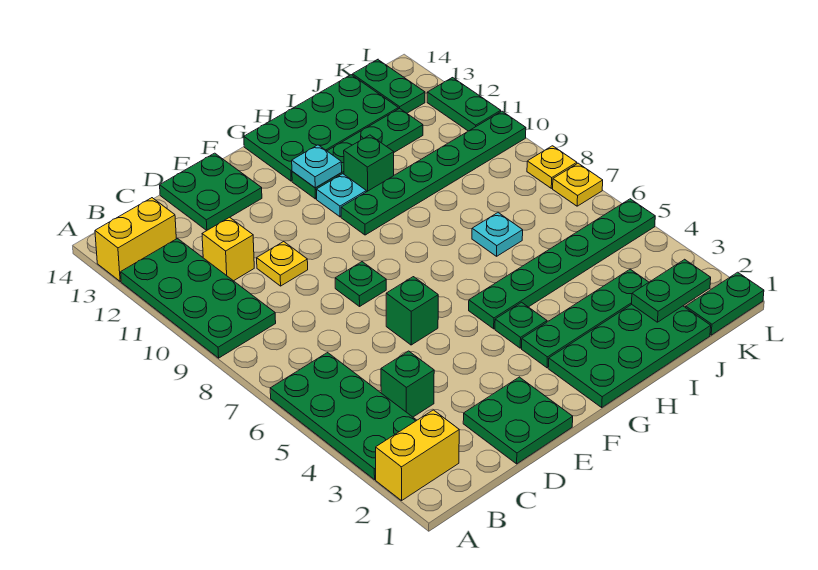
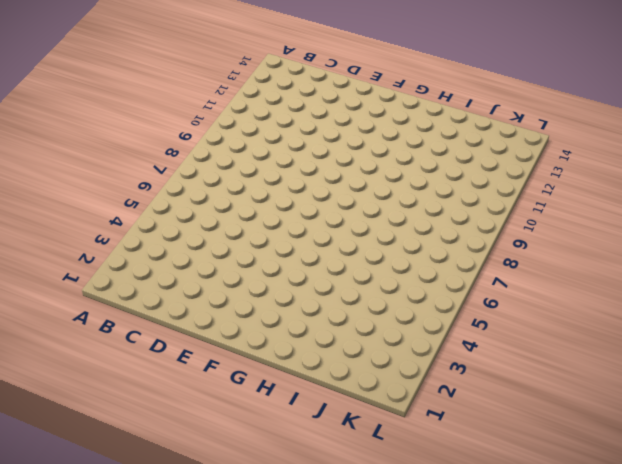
none -> yellow brick A2:B2 level 1
none -> green plate A3:B6 level 1
none -> green plate A9:B12 level 1

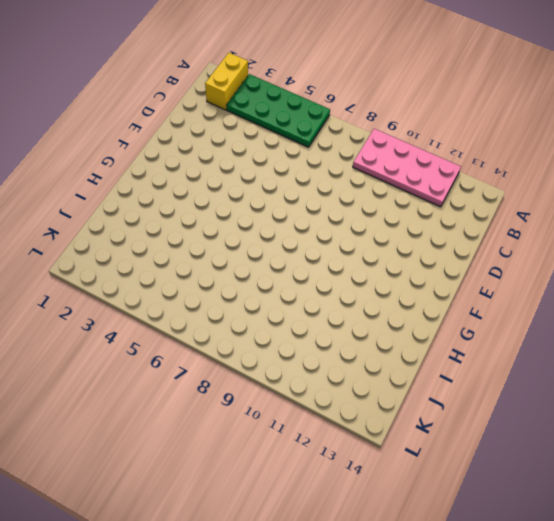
pink plate A9:B12 level 1 -> green plate A9:B12 level 1
none -> yellow brick A13:B13 level 1
none -> green brick C4 level 1
none -> yellow brick C11 level 1

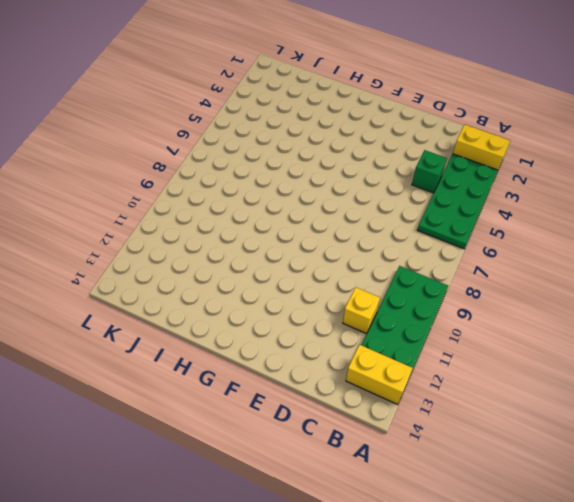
none -> green plate D1:E2 level 1
none -> yellow plate D10 level 1
none -> green plate D13:E14 level 1

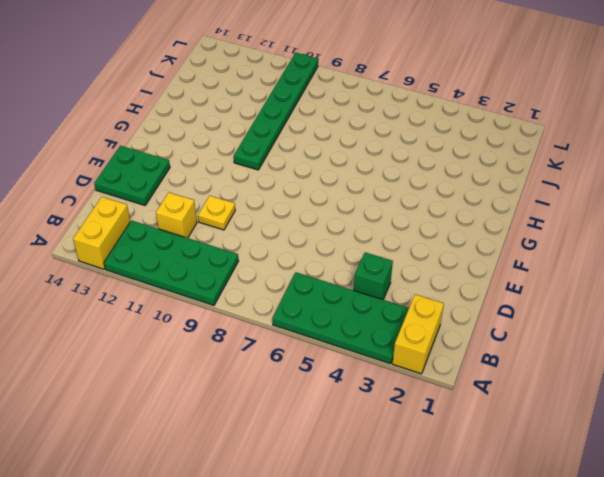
none -> green plate D1:E2 level 1
none -> green brick E6 level 1
none -> green plate E8 level 1

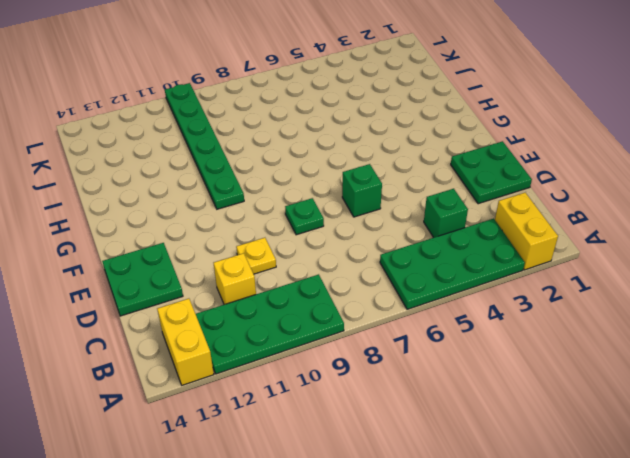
none -> green plate G1:J2 level 1
none -> green plate G3:J3 level 1
none -> green plate G4 level 1

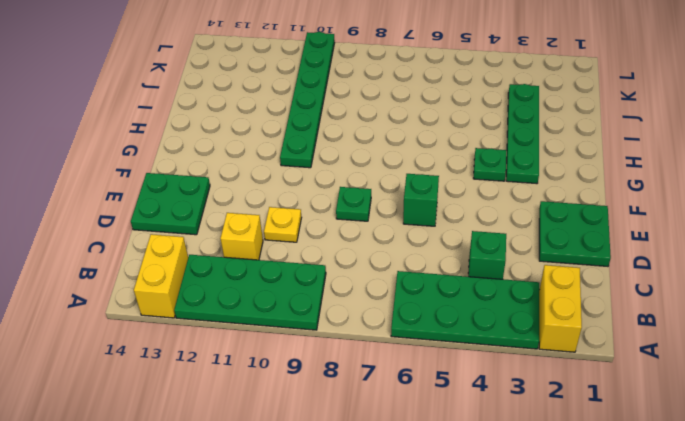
none -> green plate G1:J2 level 1
none -> green plate G5:L5 level 1
none -> cyan plate G11 level 1

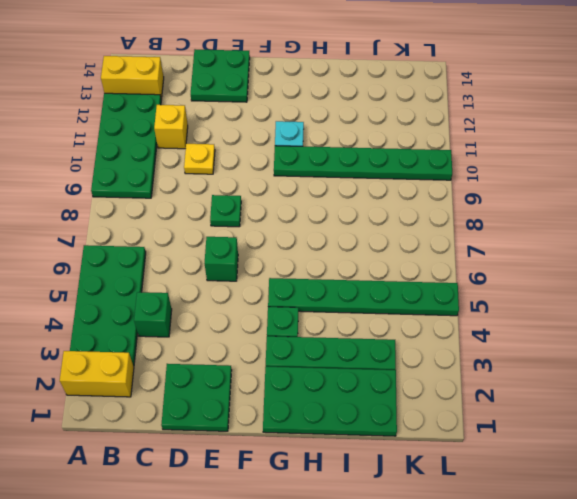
none -> green plate G12:J12 level 1
none -> green plate G13:J14 level 1
none -> green brick H11 level 1

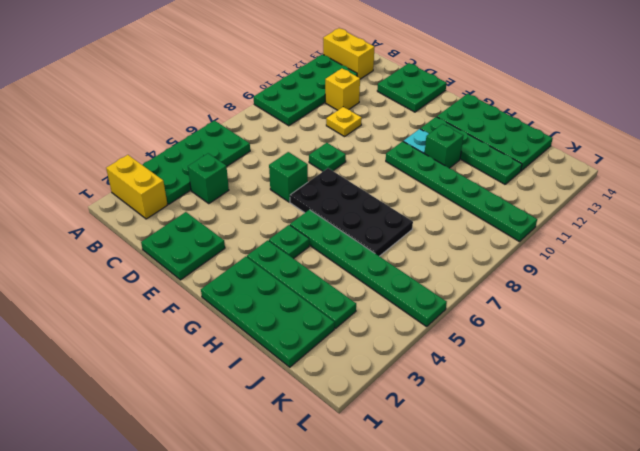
black plate F6:I7 level 1 -> cyan plate I7 level 1
none -> green plate K1:L1 level 1
none -> green plate K13:K14 level 1
none -> yellow plate L7 level 1

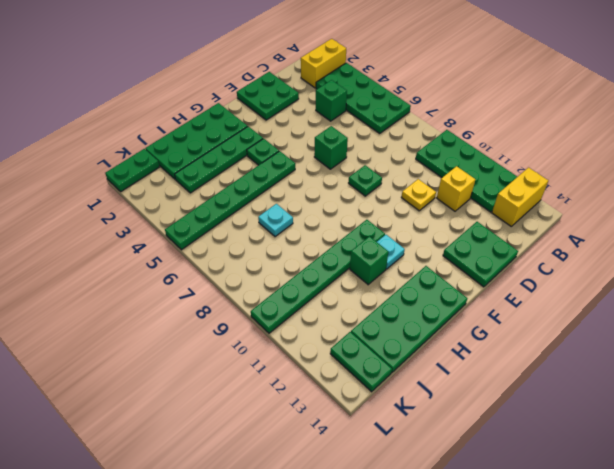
none -> green plate G12:J12 level 1
none -> yellow plate L7 level 1
none -> yellow plate L8 level 1

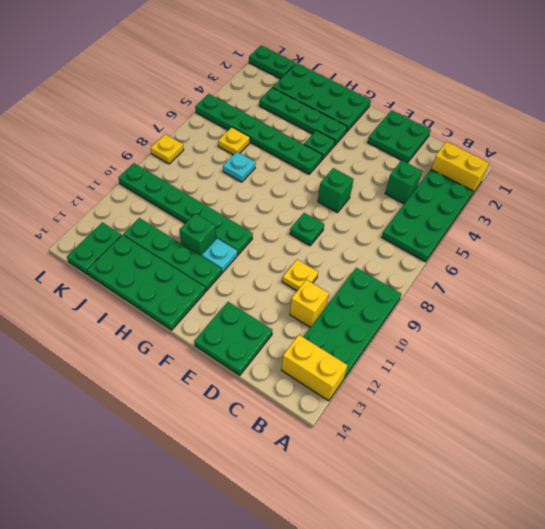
yellow plate J6 level 1 -> yellow plate L7 level 1
none -> green plate L11:L12 level 1
none -> cyan plate G12 level 2
none -> green plate J2:K2 level 2

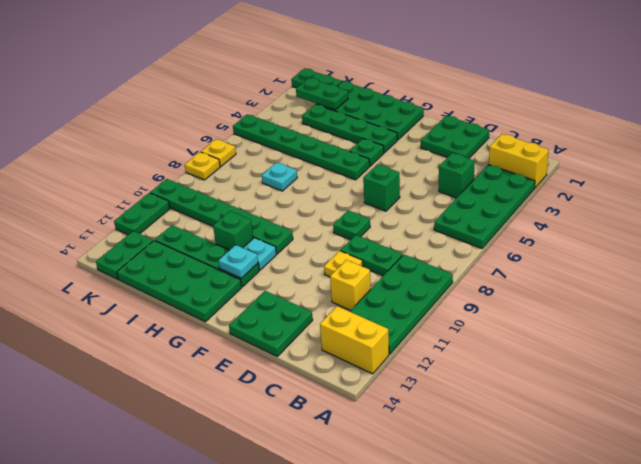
green plate C9:D9 level 1 -> none

